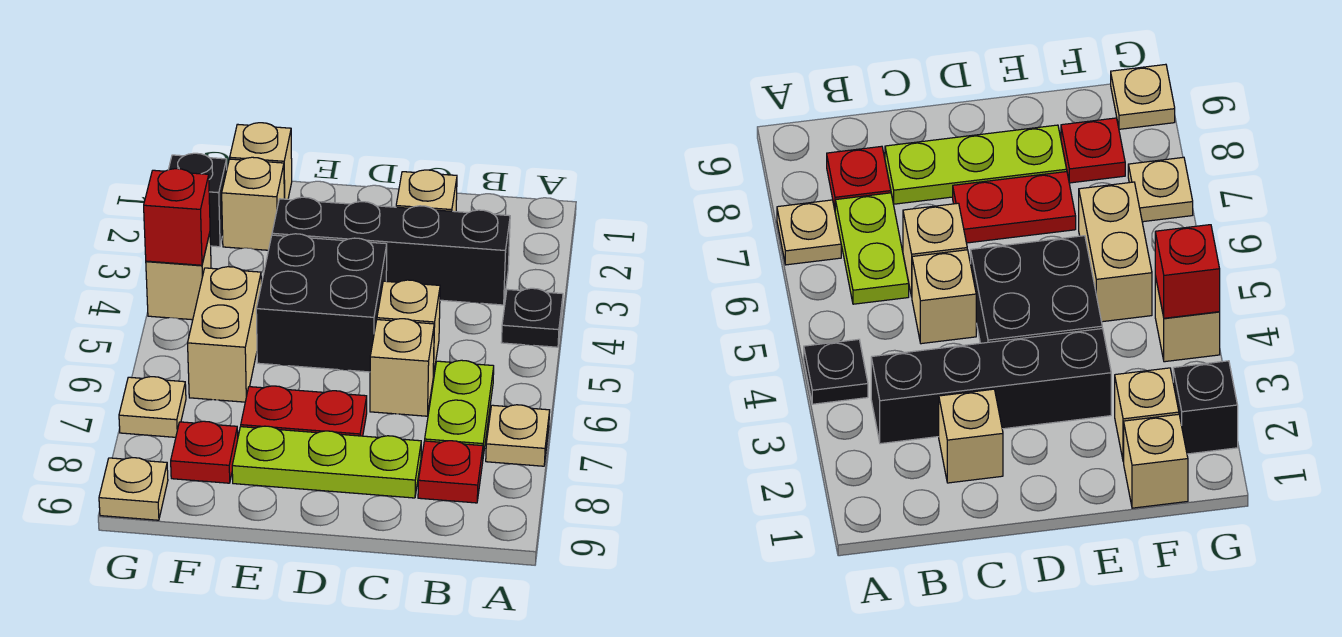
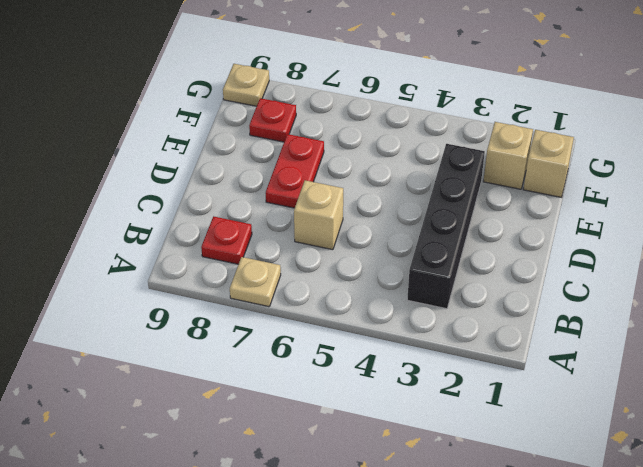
none -> black plate A4 level 1
none -> lime plate B6:B7 level 1
none -> tan brick C2 level 1

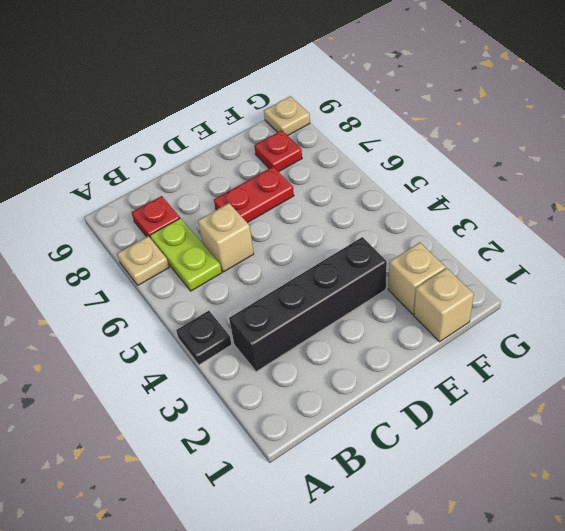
none -> tan brick C2 level 1
none -> tan brick C5 level 1
none -> lime plate C8:E8 level 1

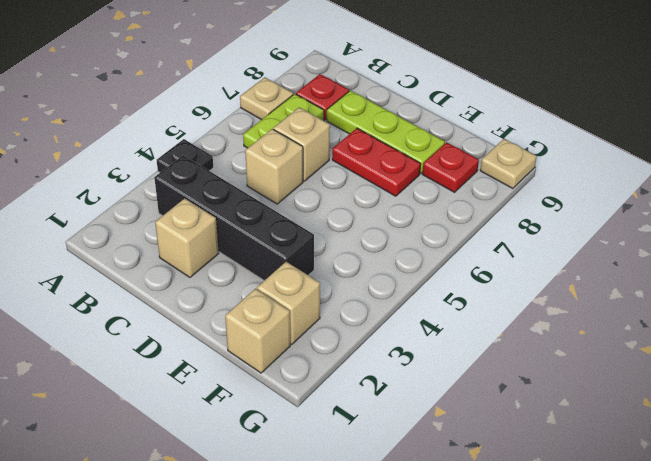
none -> black brick D4:E5 level 1
none -> tan brick F5:F6 level 1
none -> black brick G2 level 1

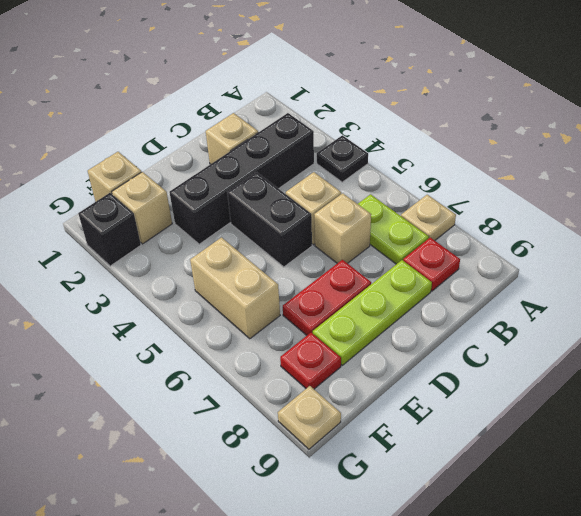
black brick D4:D5 level 1 -> black brick D4:E5 level 1
none -> tan brick G4 level 1
none -> tan plate G7 level 1
none -> red brick G4 level 2

